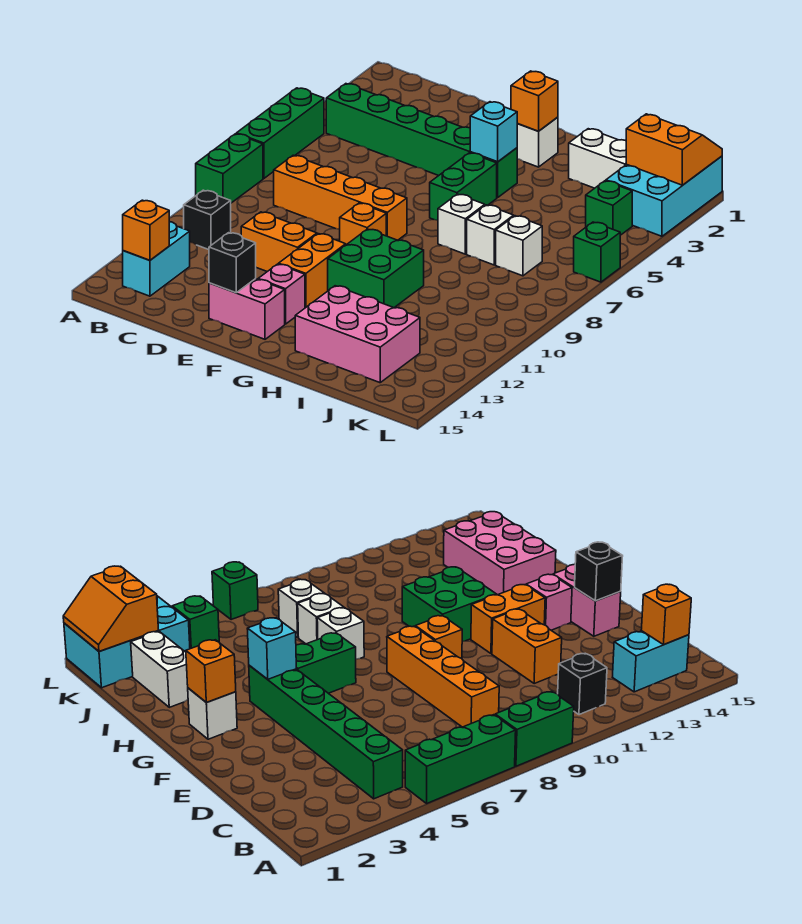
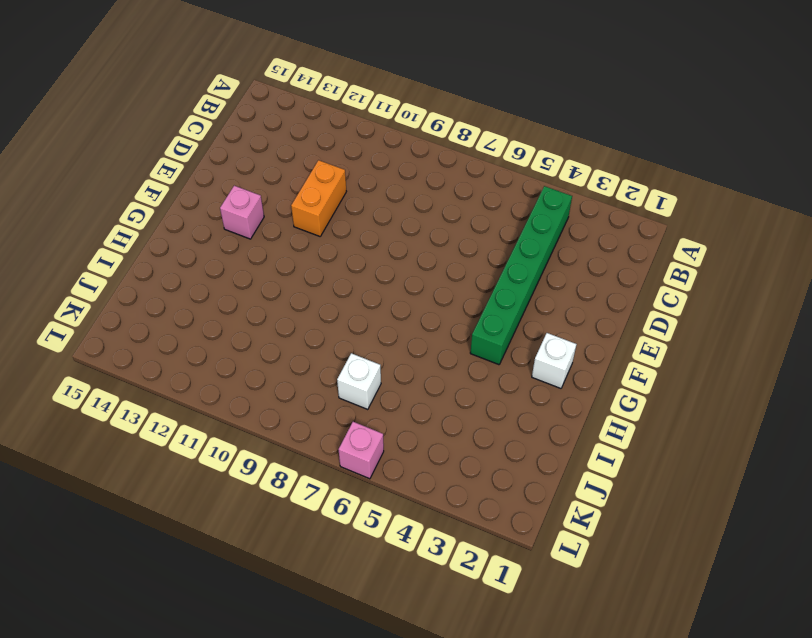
pink brick L6 level 1 -> green brick L6 level 1
none -> green brick A5:A7 level 1
none -> green brick A8:A9 level 1
none -> black brick B11 level 1

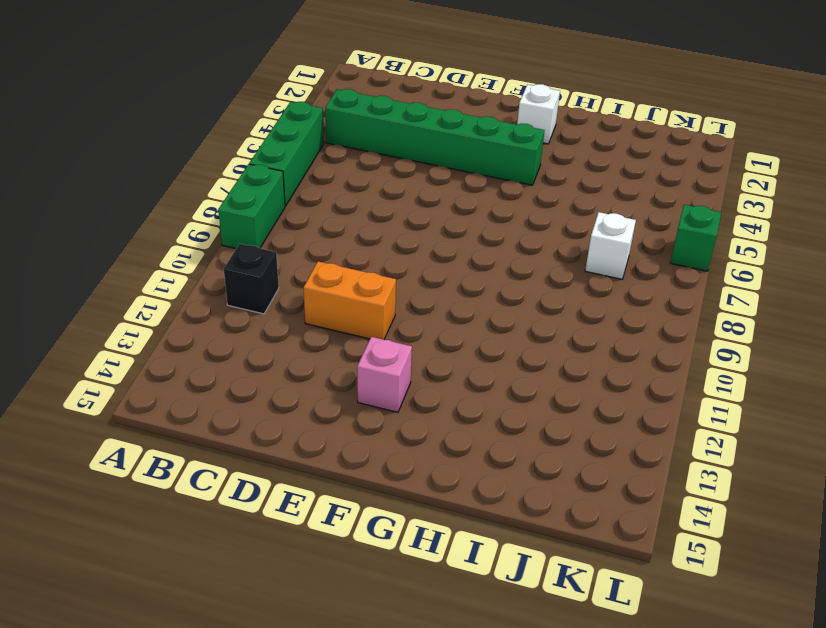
none -> cyan brick B13:B14 level 1
none -> orange brick C8:F8 level 1
none -> pink brick E14:F14 level 1

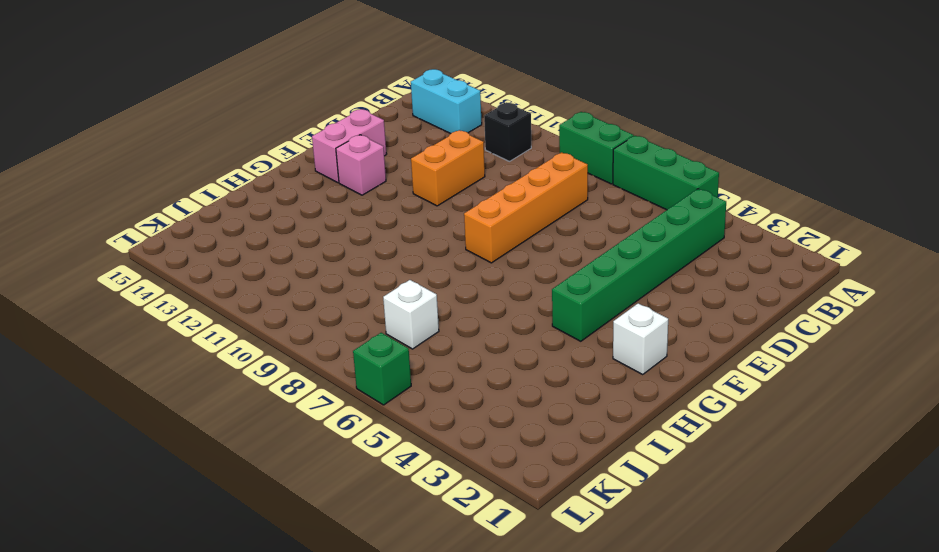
none -> orange brick F9 level 1
none -> orange brick F11:F12 level 1
none -> green brick G5:G6 level 1

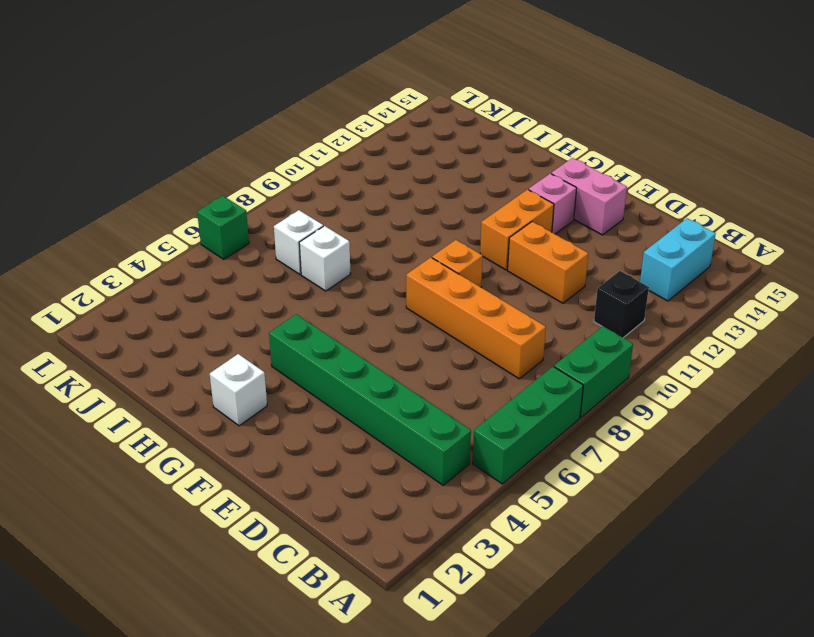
none -> green brick G5:G6 level 1
none -> green brick G10:H11 level 1
none -> white brick H7 level 1

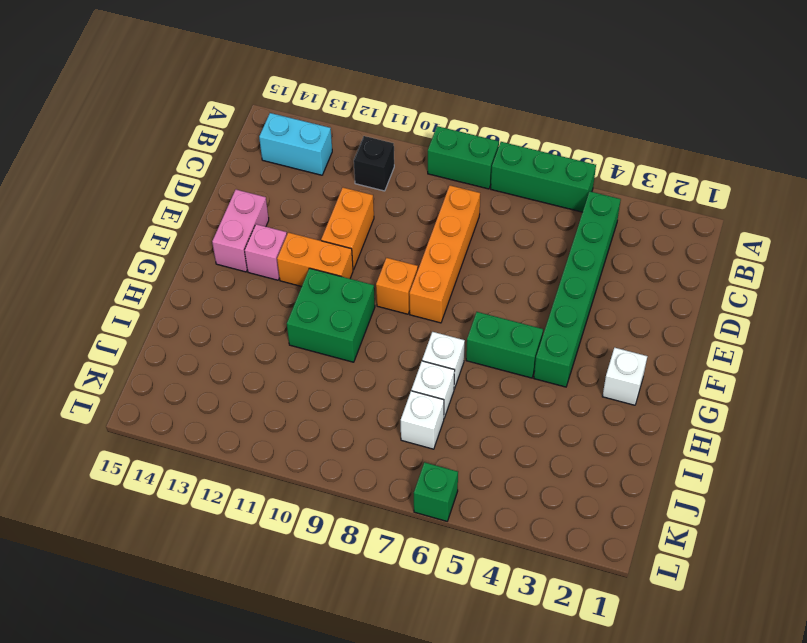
none -> pink brick H13:J14 level 1
none -> white brick I2:J2 level 1
none -> cyan brick K1:L3 level 1

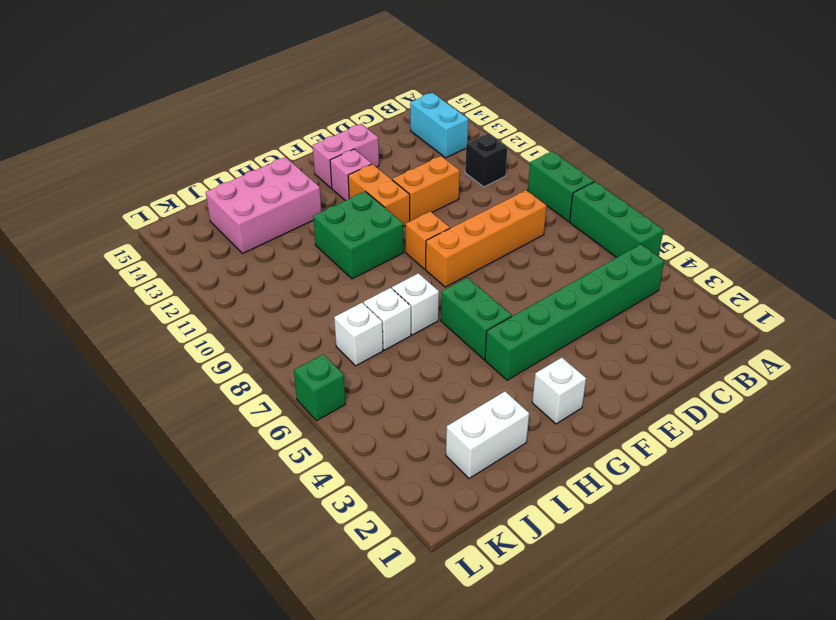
none -> cyan brick K1:L3 level 1
none -> green brick K4 level 1
none -> orange brick B14 level 2

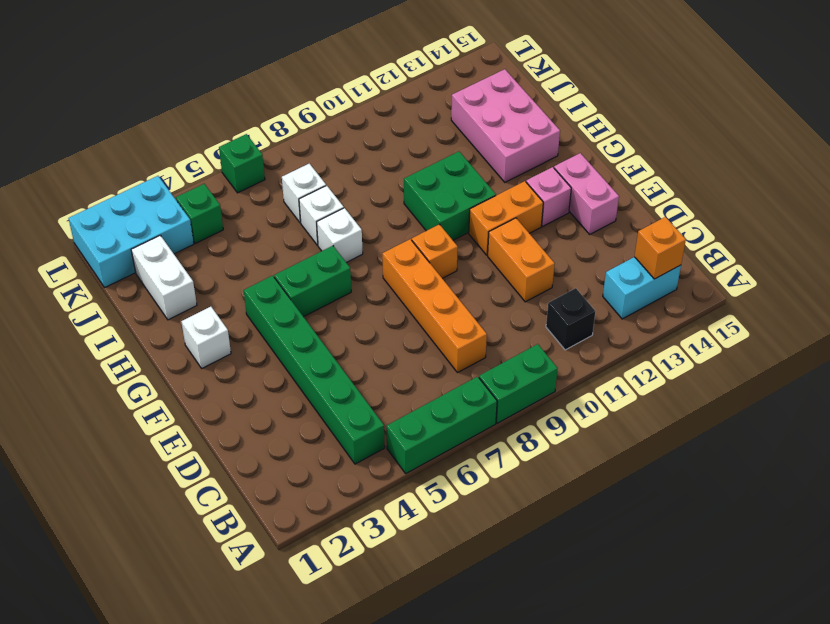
none -> black brick E14 level 2
none -> orange brick G2 level 2
none -> cyan brick G4 level 2

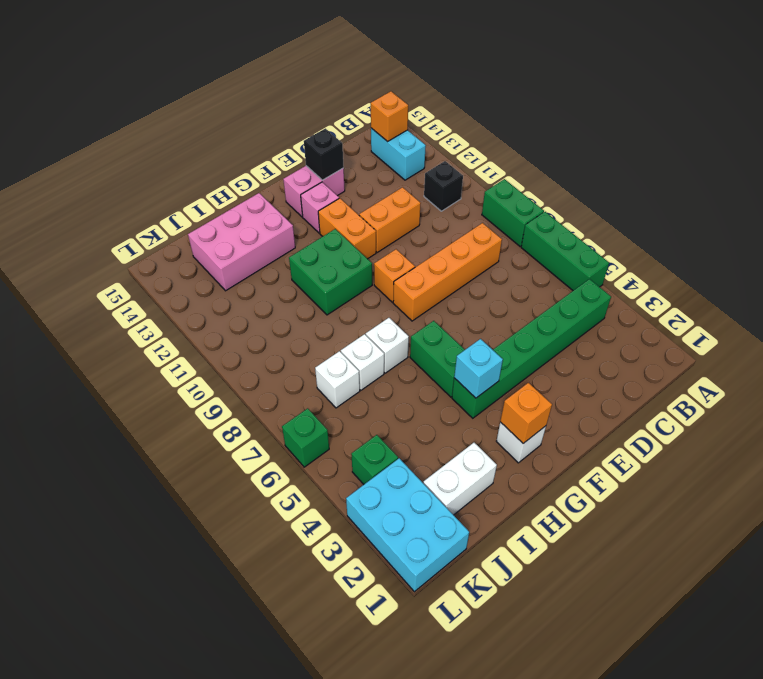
none -> orange slope K1:L2 level 2 top 2

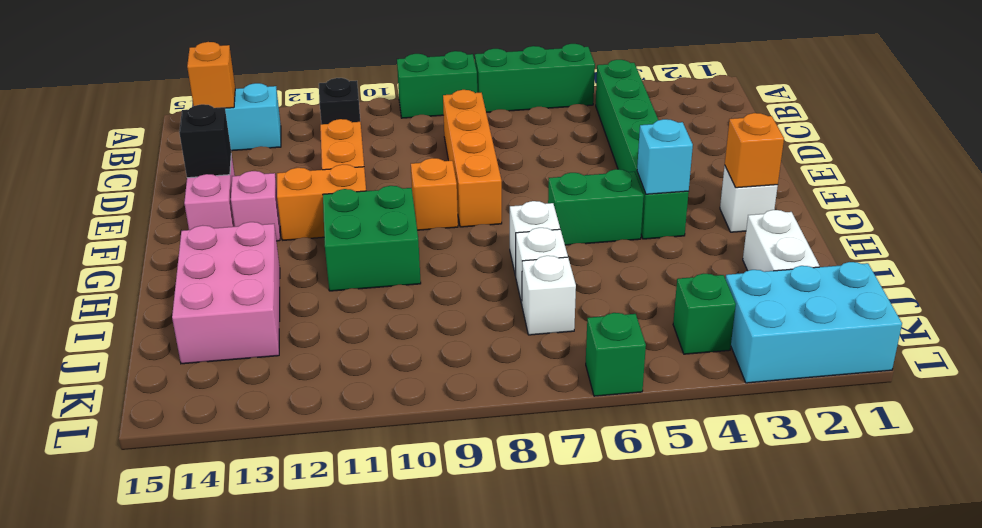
none -> orange slope K1:L2 level 2 top 2

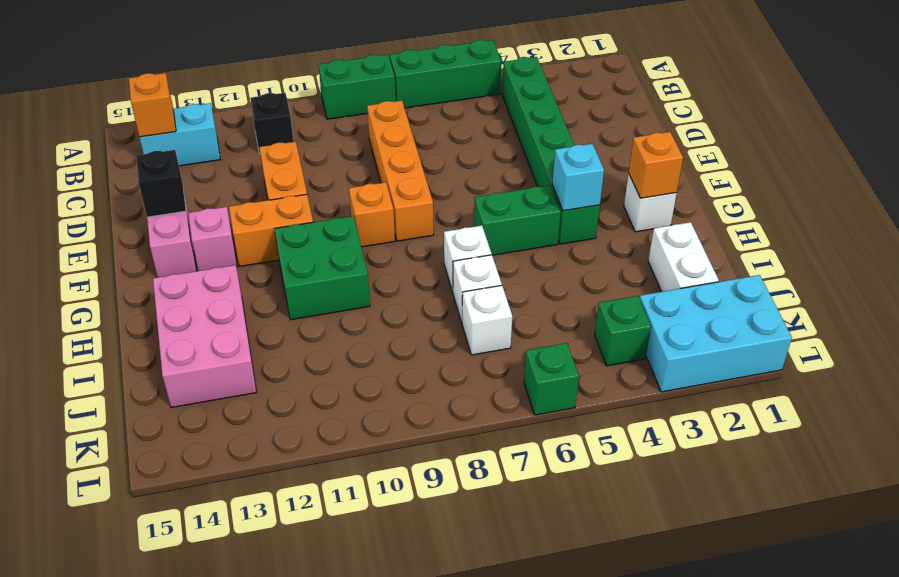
none -> orange slope K1:L2 level 2 top 2

